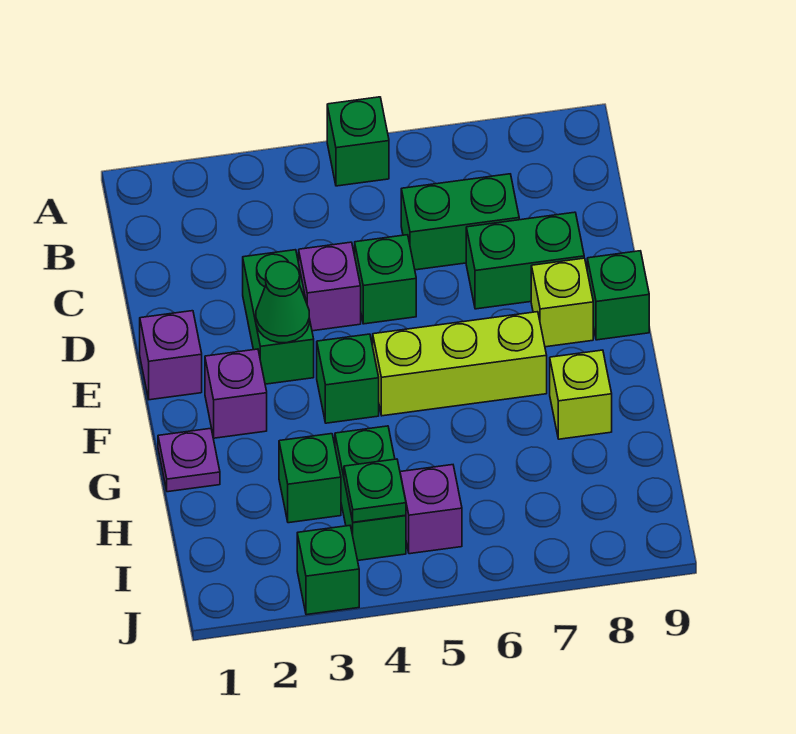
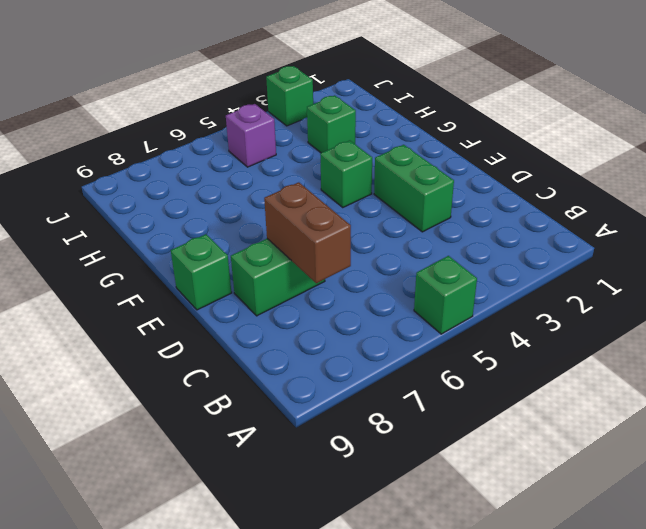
brown brick C7:D7 level 2 -> none
none -> green brick C6:C7 level 1
none -> purple brick D4 level 1
none -> green brick D5 level 1

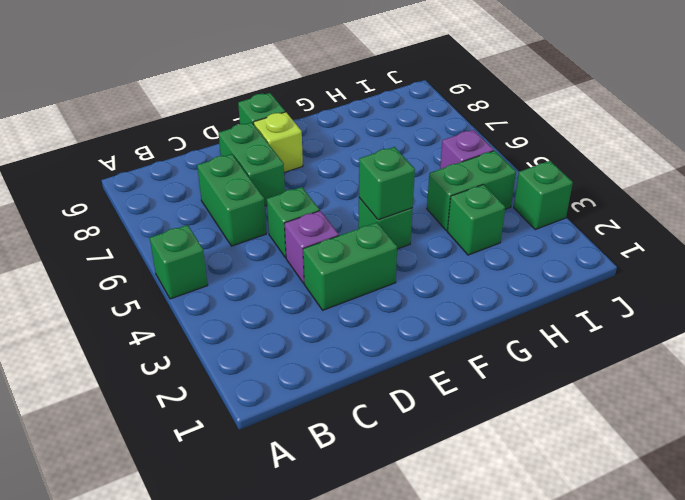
green brick F4 level 2 -> none
none -> purple brick E1 level 1
none -> purple brick F2 level 1
none -> lime brick F5:F7 level 1

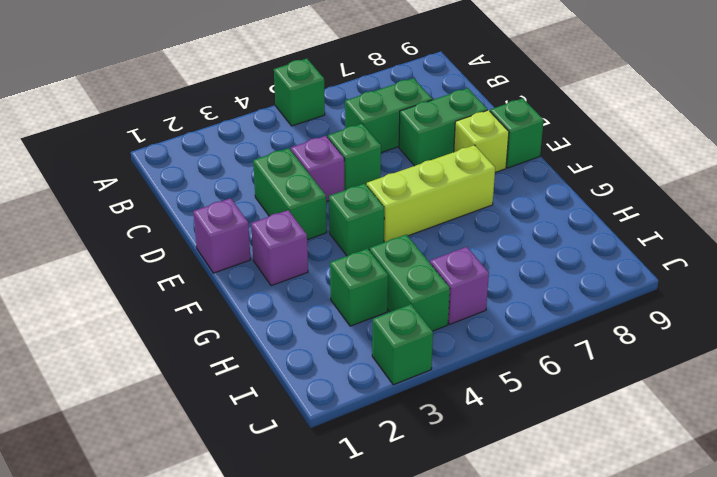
none -> purple plate G1 level 1
none -> lime brick G8 level 1
none -> green cone E3 level 2

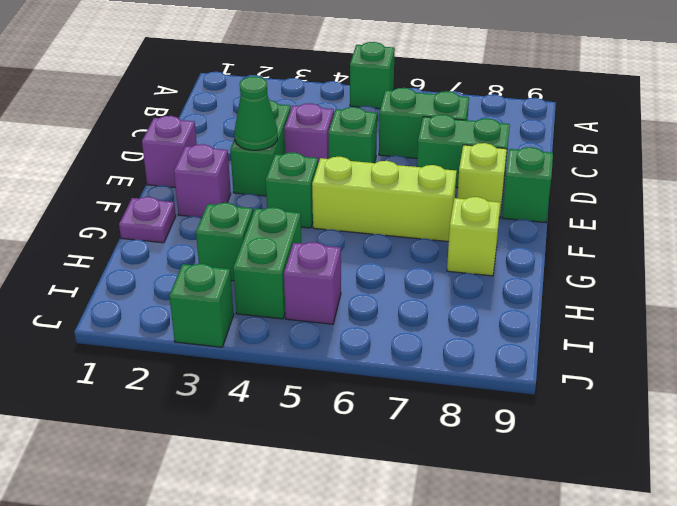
none -> green plate I4 level 2

